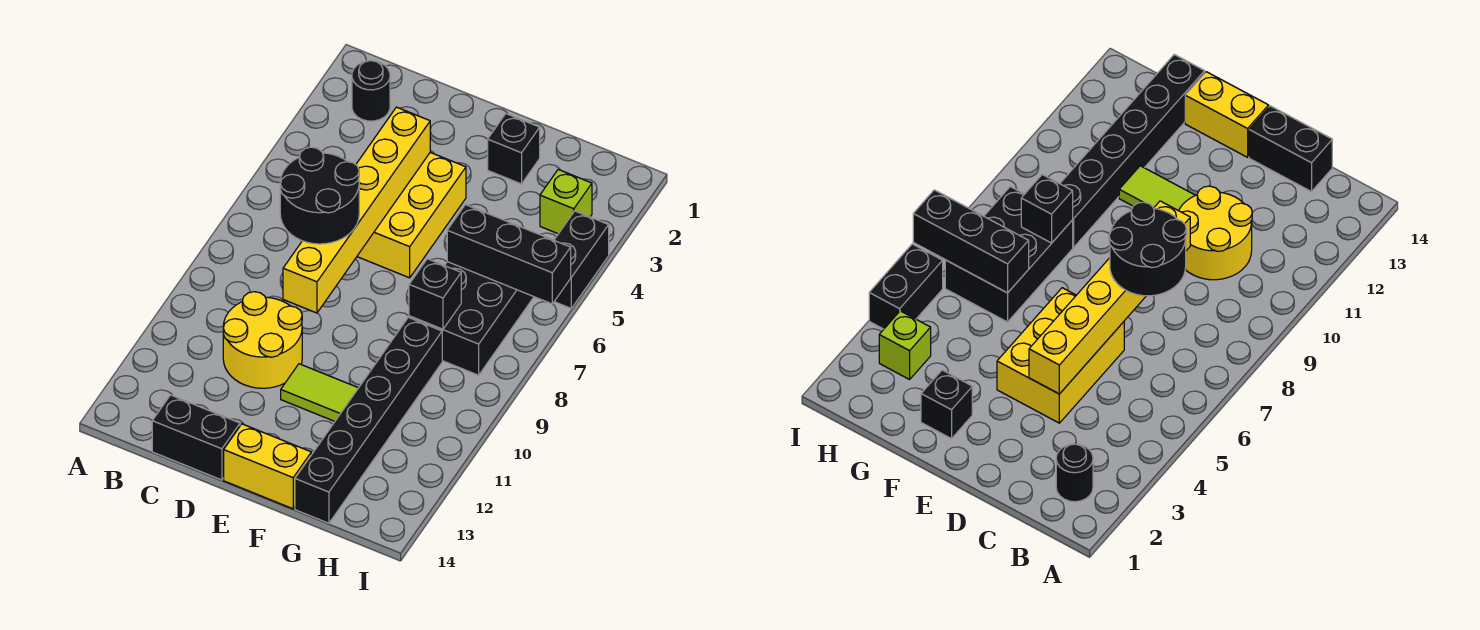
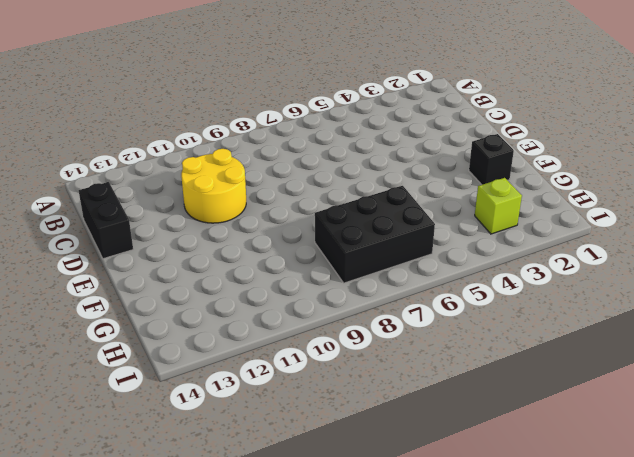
none -> black round brick B2 level 1
none -> yellow brick D4:E6 level 1
none -> lime tile E11:F11 level 1

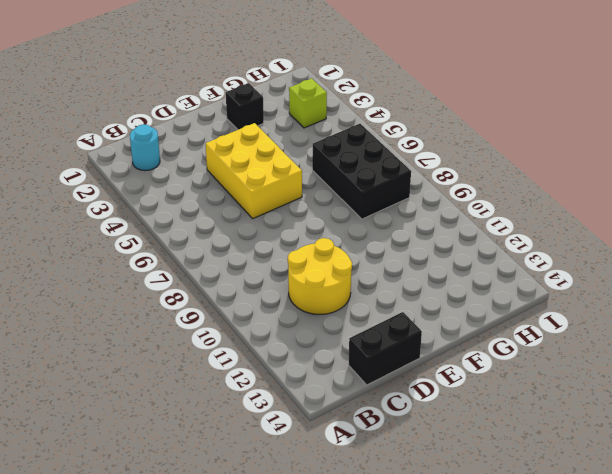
cyan round brick B2 level 1 -> black round brick B2 level 1
none -> lime tile E11:F11 level 1
none -> yellow brick E14:F14 level 1
none -> black brick G9:G14 level 1

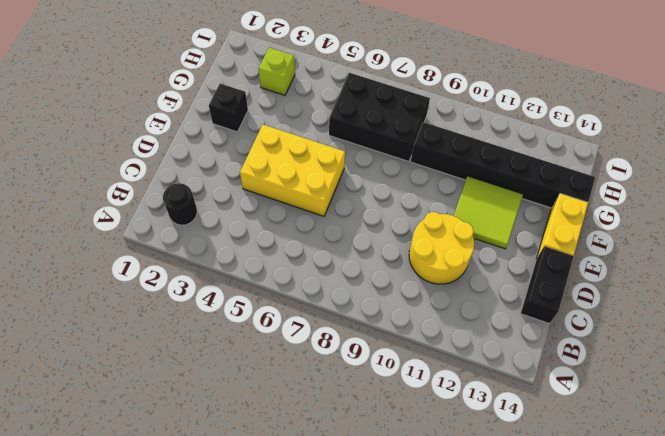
lime tile E11:F12 level 1 -> lime tile E11:F11 level 1
none -> black brick I4:I5 level 1
none -> yellow brick D4:D9 level 2
none -> black brick G6:I6 level 2

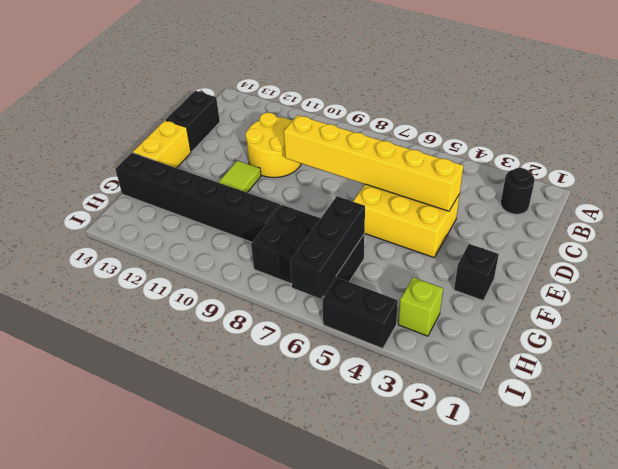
none -> black brick G8 level 2
none -> black round brick C7:D8 level 3

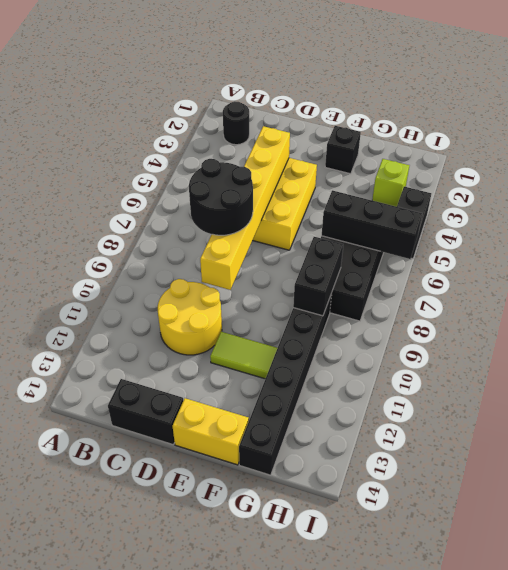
black brick G8:G9 level 2 -> black brick G8 level 2

